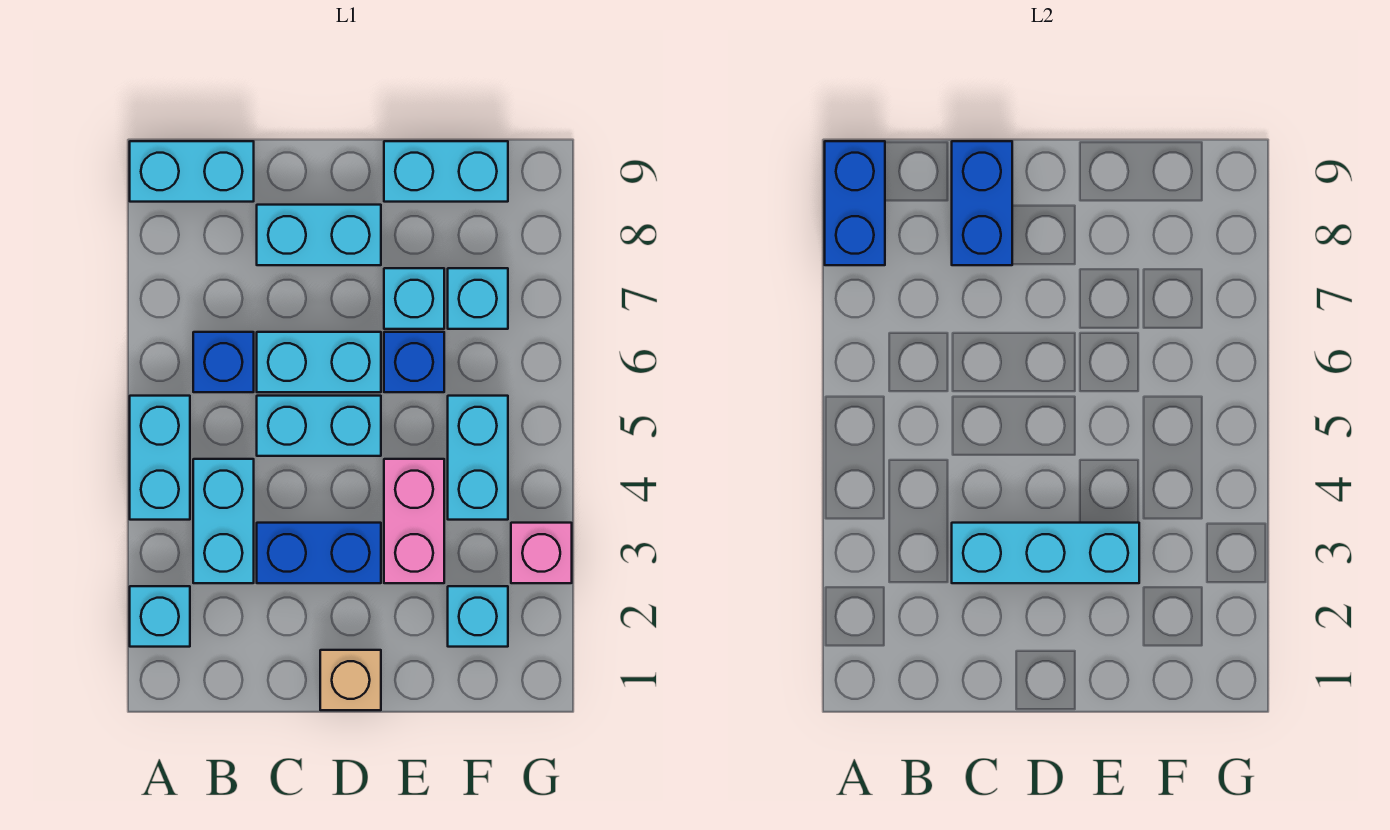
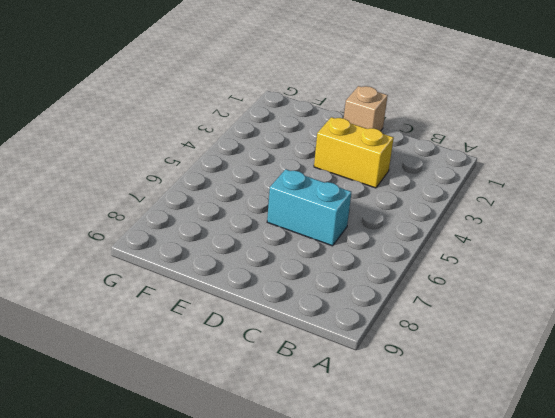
yellow brick C3:D3 level 1 -> blue brick C3:D3 level 1
none -> cyan brick A2 level 1
none -> cyan brick A4:A5 level 1
none -> cyan brick A9:B9 level 1

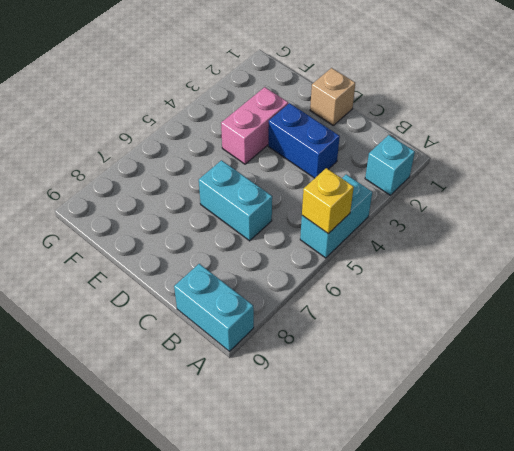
yellow brick A5 level 2 -> none
none -> cyan brick B3:B4 level 1
none -> blue brick B6 level 1
none -> cyan brick C5:D5 level 1

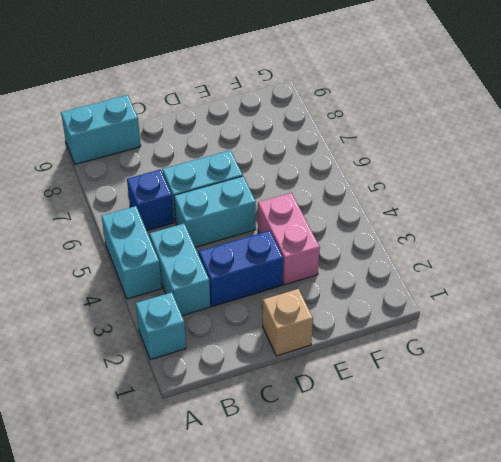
none -> cyan brick C8:D8 level 1
none -> blue brick E6 level 1
none -> cyan brick E7 level 1

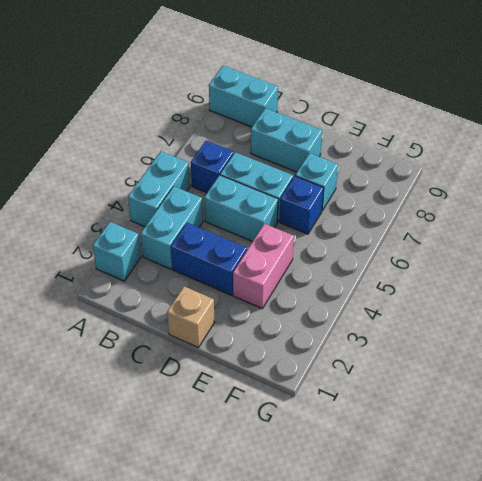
none -> cyan brick E9:F9 level 1
none -> cyan brick F2 level 1
none -> cyan brick F4:F5 level 1

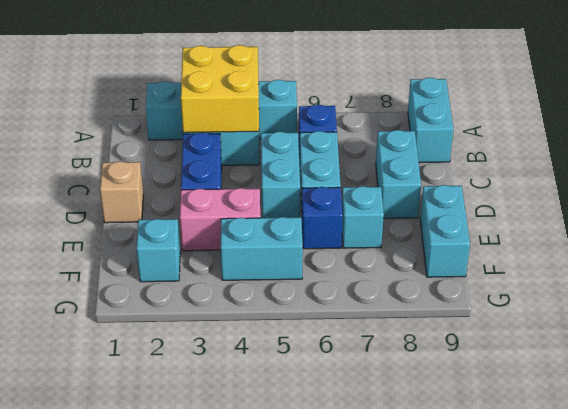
yellow brick A3:B4 level 2 -> none
none -> cyan brick F7 level 1
none -> pink brick G3 level 1
none -> blue brick A8:A9 level 2

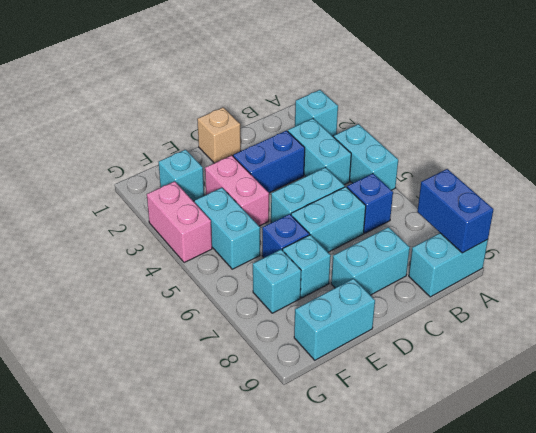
pink brick G3:G4 level 1 -> pink brick G3 level 1
none -> cyan brick C3:E3 level 2
none -> blue brick C8:C9 level 2

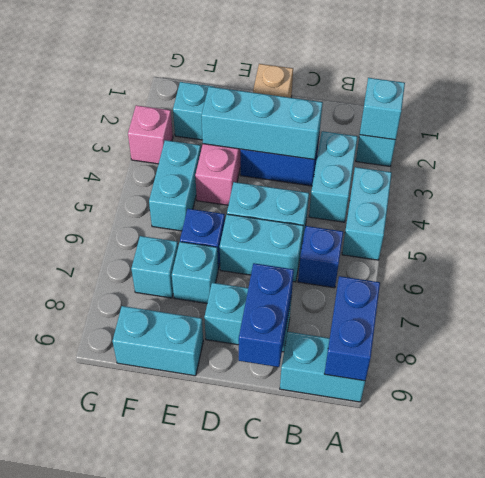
cyan brick A2 level 2 -> none

